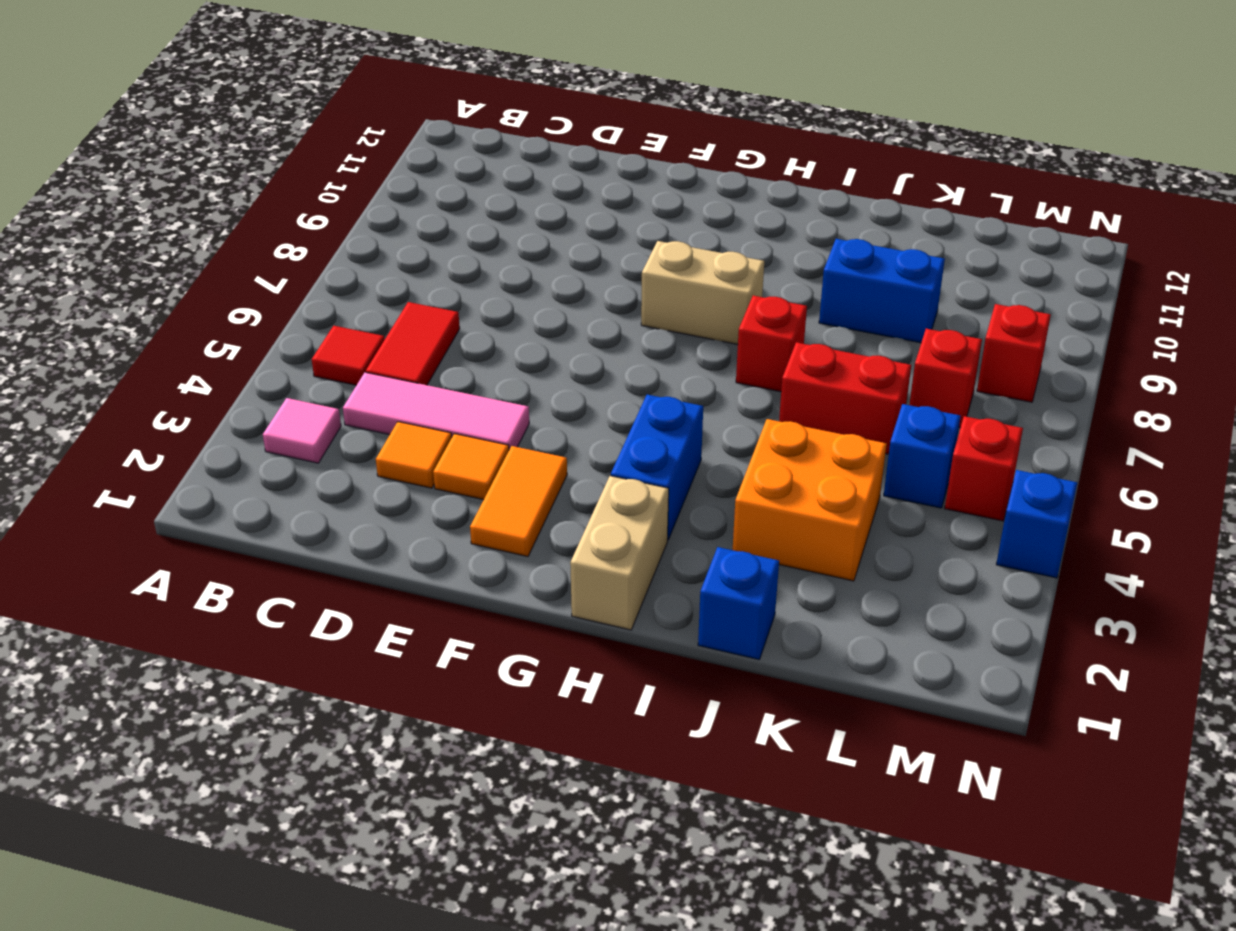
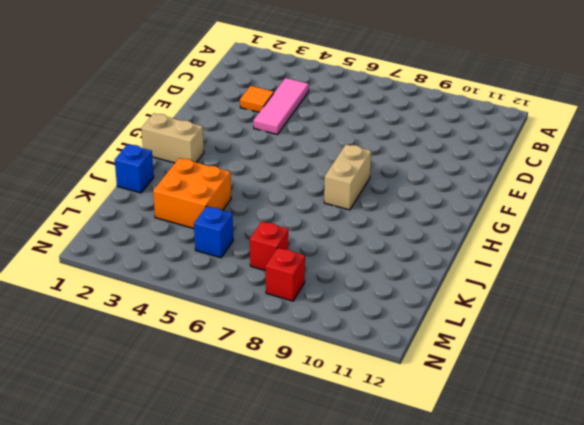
none -> pink tile B3 level 1
none -> red tile B5 level 1
none -> red tile C5:C6 level 1

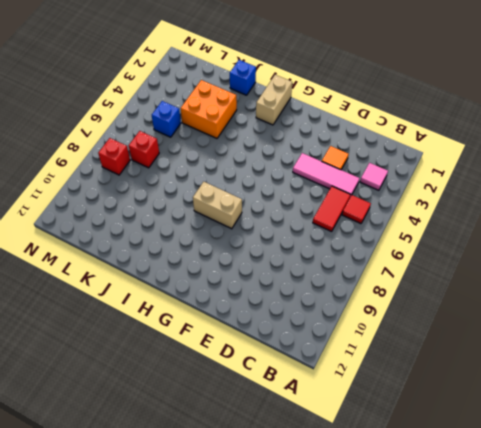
none -> orange tile E3 level 1
none -> orange tile F2:F3 level 1
none -> blue brick H3:H4 level 1

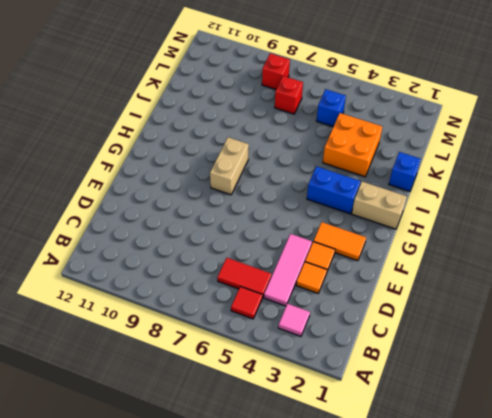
none -> red brick I7 level 1
none -> red brick J6:K6 level 1
none -> blue brick J9:K9 level 1

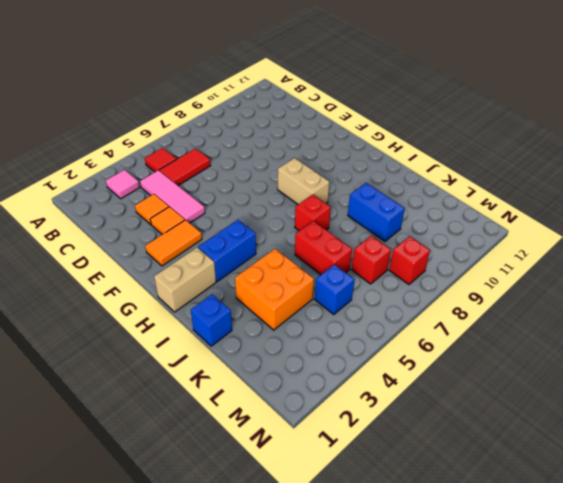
none -> red brick M5 level 1
none -> blue brick N4 level 1

